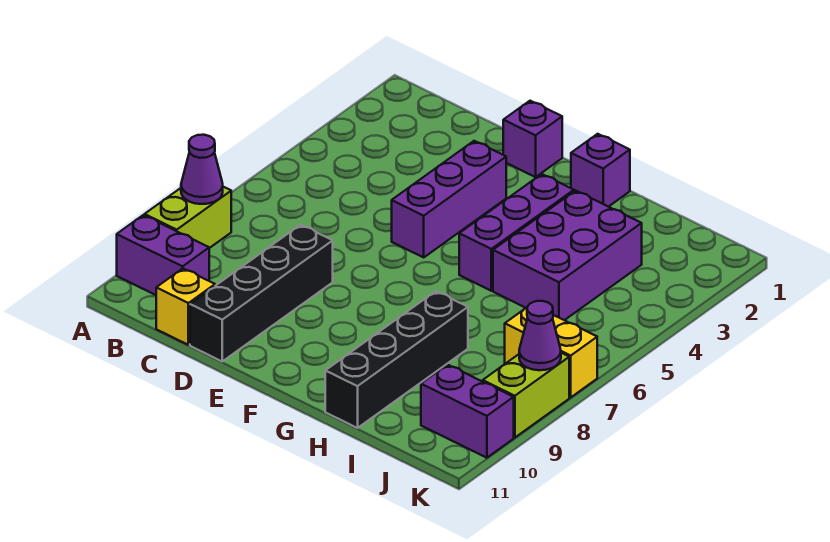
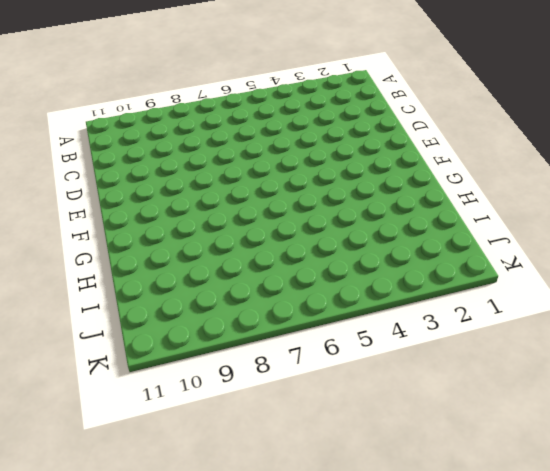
none -> lime brick A8:A9 level 1
none -> purple brick A10:B10 level 1
none -> yellow brick C11 level 1

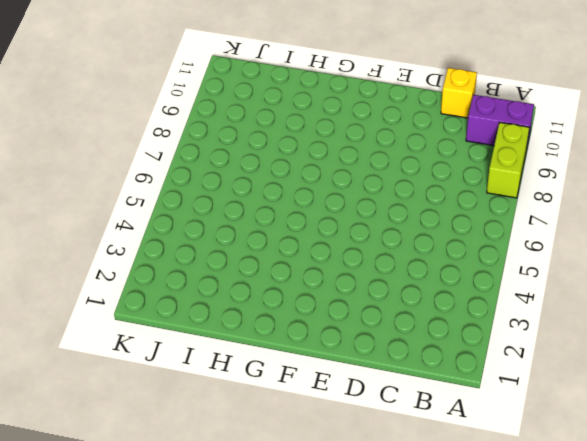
none -> black brick D8:D11 level 1
none -> purple brick E1 level 1
none -> purple brick E3:E5 level 1

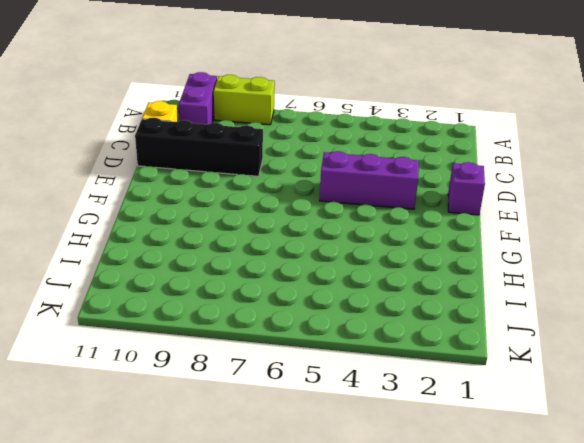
none -> purple brick G1 level 1
none -> purple brick G3:G5 level 1
none -> purple brick H3:I5 level 1

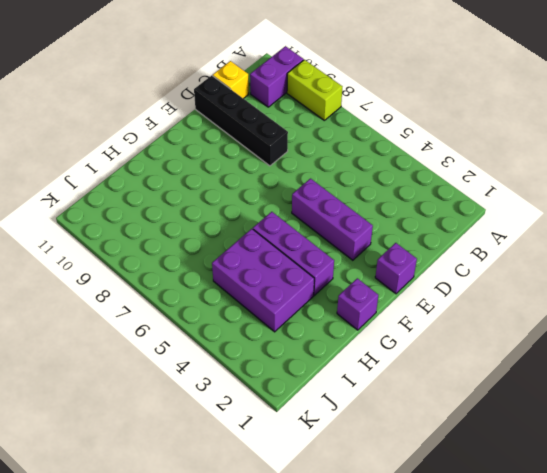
none -> black brick H8:H11 level 1
none -> yellow brick J7:K7 level 1
none -> purple brick J10:K10 level 1

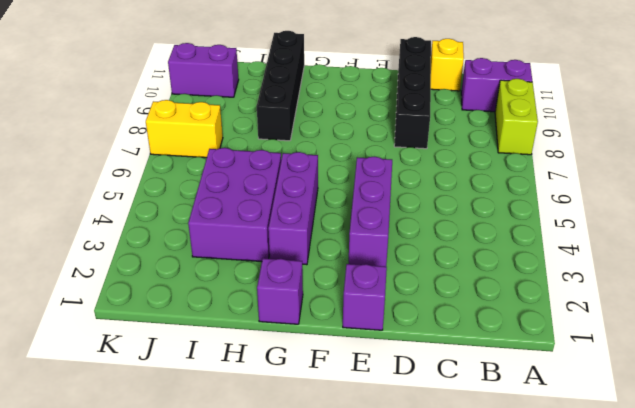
none -> lime brick K8:K9 level 1
none -> purple cone A8 level 2
none -> purple cone K8 level 2

